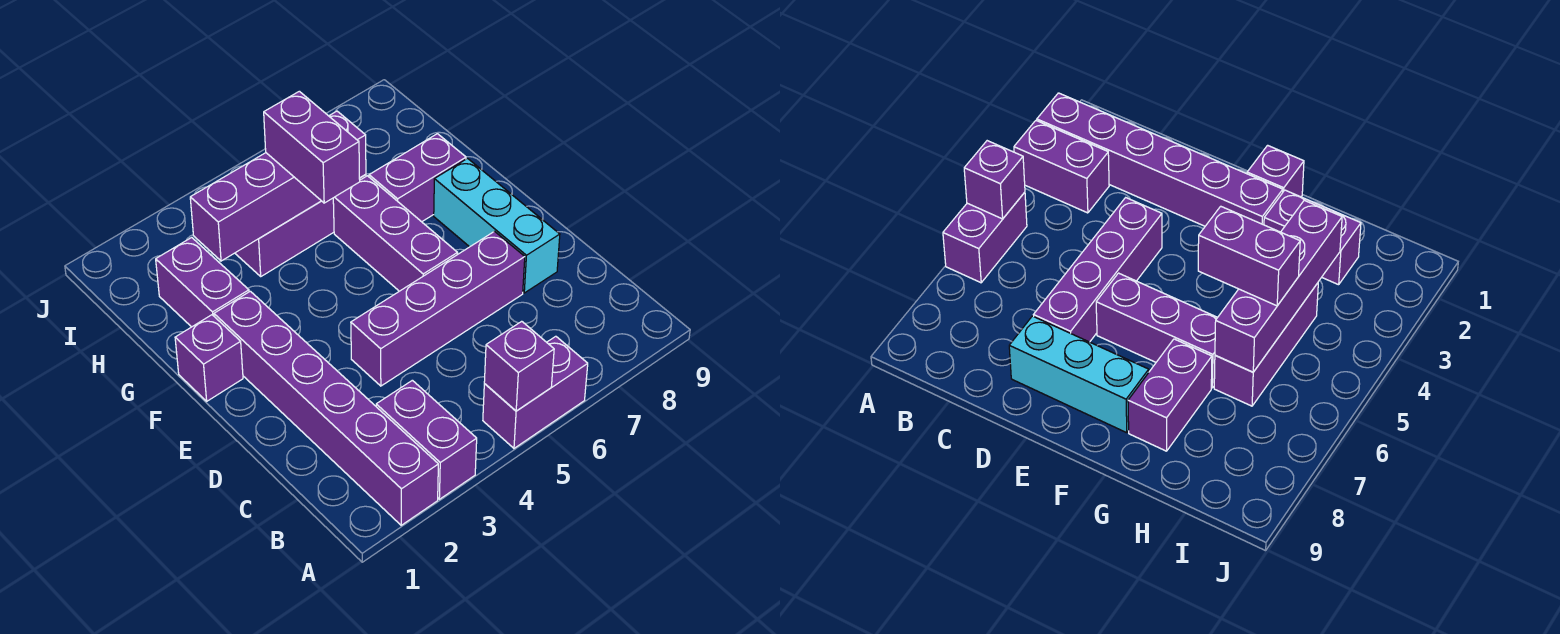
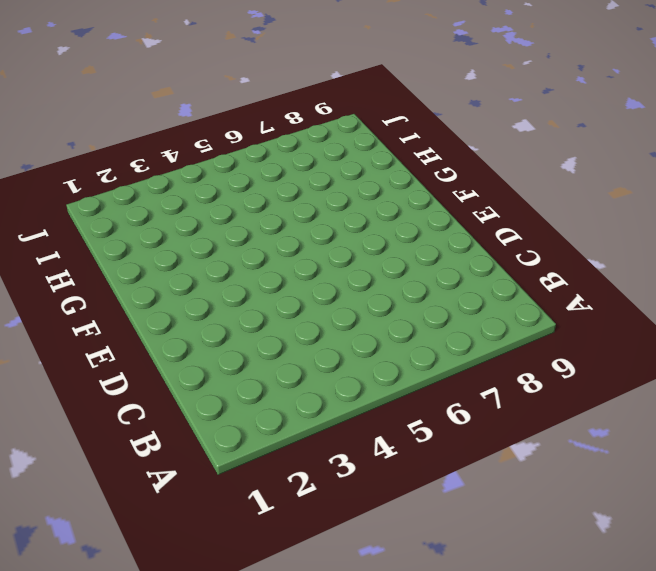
none -> purple brick A2:F2 level 1
none -> purple brick A3:B3 level 1
none -> purple brick A5:A6 level 1

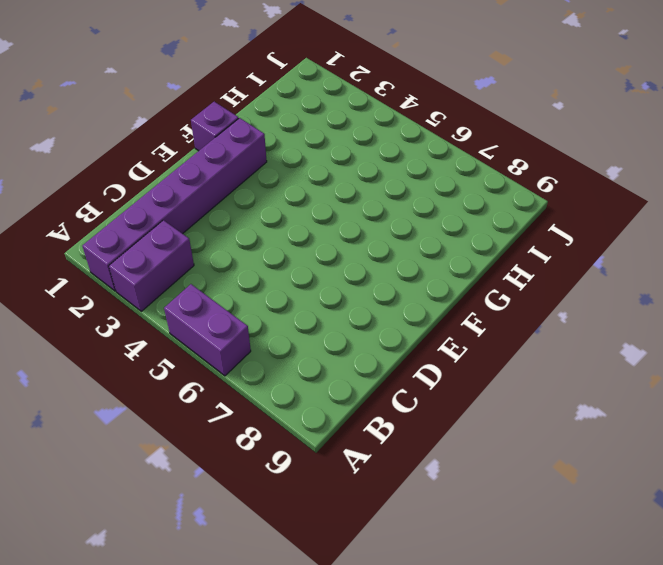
none -> purple brick D4:D7 level 1
none -> cyan brick D8:F8 level 1
none -> purple brick E6:G6 level 1

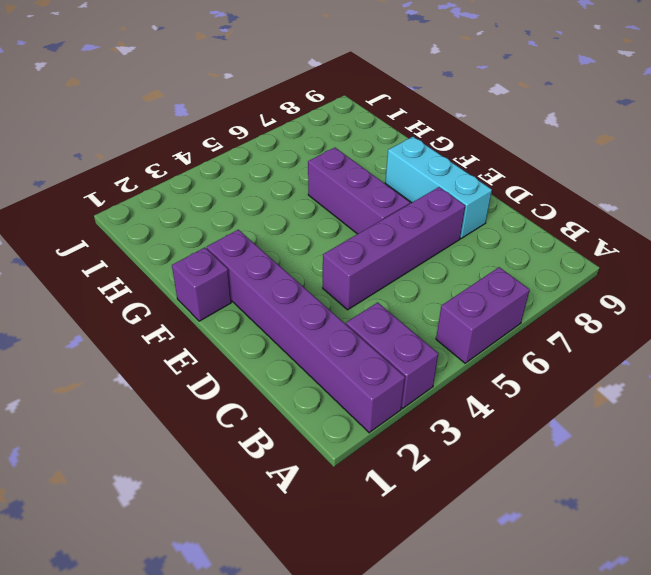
none -> purple brick G2:H2 level 1
none -> purple brick G7:G8 level 1
none -> purple brick H4:H6 level 1

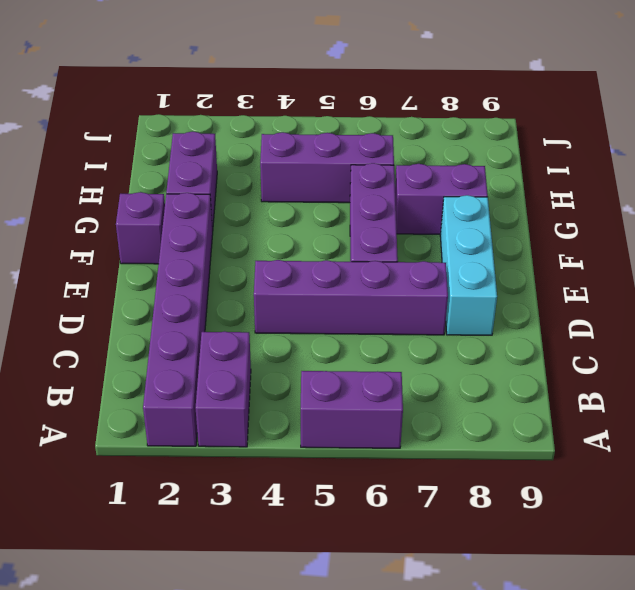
none -> purple brick A5 level 2
none -> purple brick H3:H6 level 2
none -> purple brick G5:H5 level 3

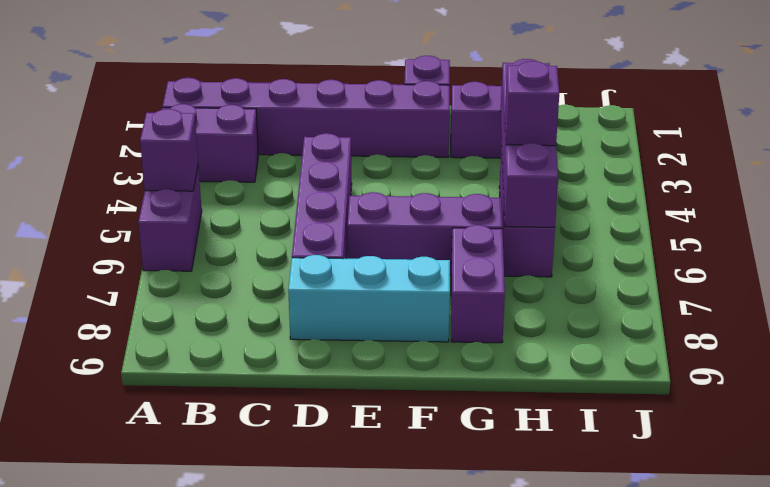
purple brick H5 level 3 -> purple brick G5:H5 level 3

